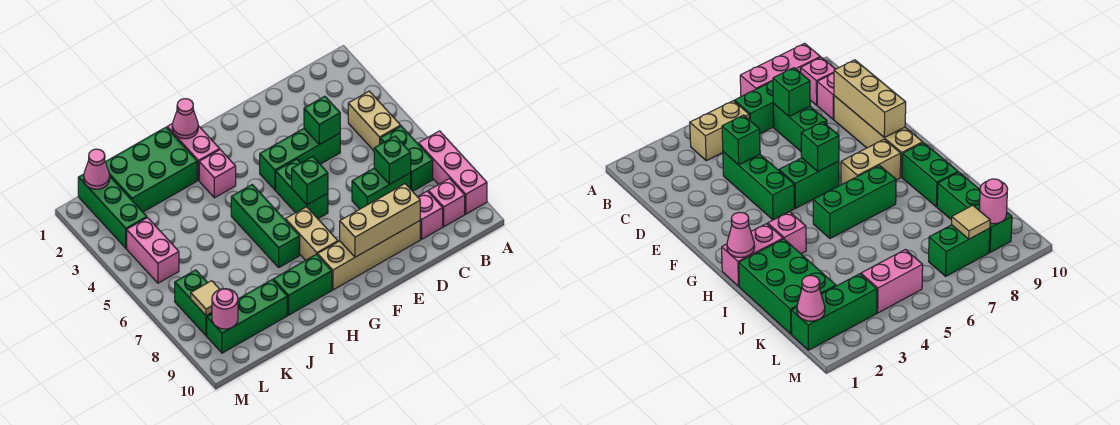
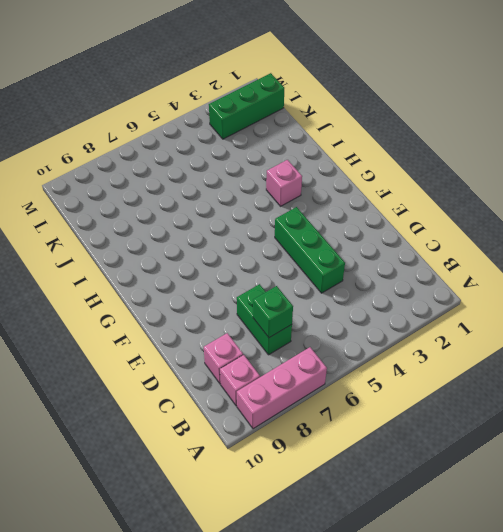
none -> tan brick B4:B5 level 1
none -> green brick B6:B7 level 1
none -> tan brick D9:G9 level 1

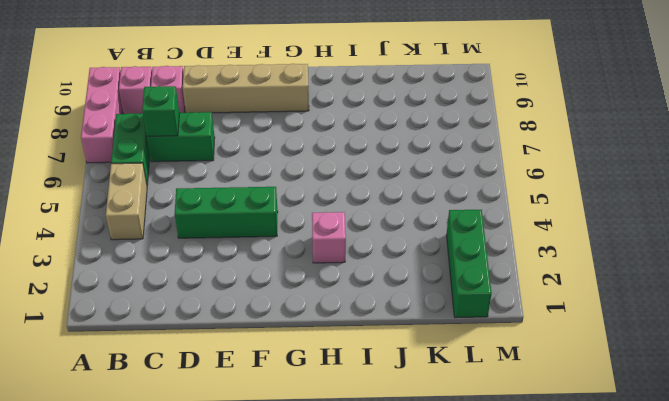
none -> green brick F5:F6 level 1
none -> tan brick G7:G8 level 1
none -> pink brick H1:H2 level 1

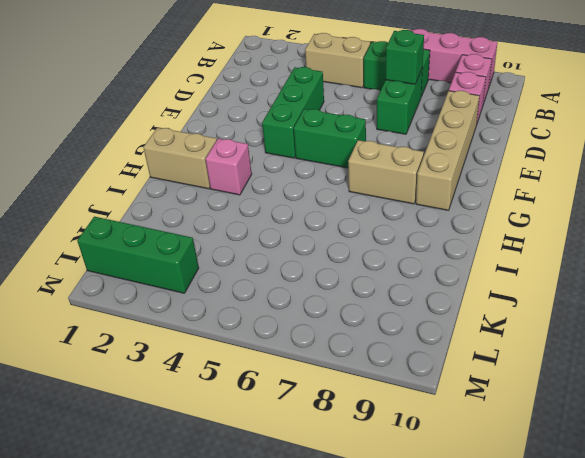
tan brick H1:H2 level 1 -> pink brick H1:H2 level 1
none -> green brick H5:H7 level 1
none -> green brick H9:I9 level 1
none -> green brick I1:K2 level 1

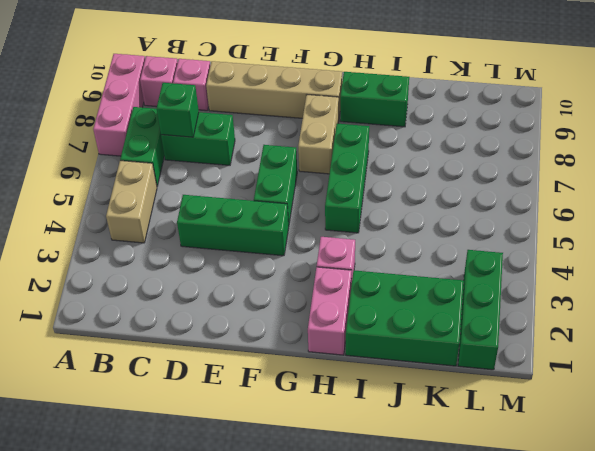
none -> green brick J9:L9 level 1
none -> pink brick L4:L5 level 1
none -> green brick L7:L8 level 1

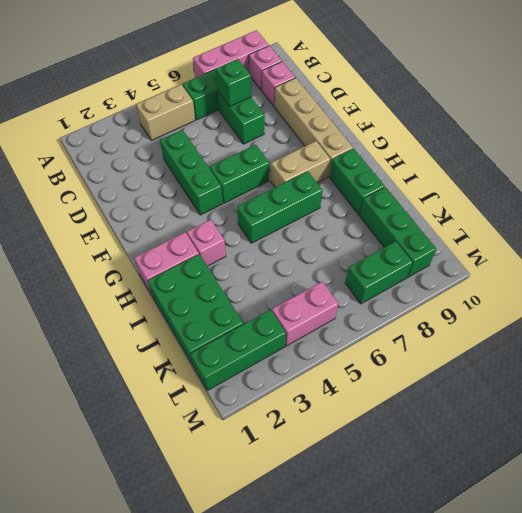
none -> green brick D4 level 2
none -> tan brick D9:F9 level 2
none -> green brick F6 level 2

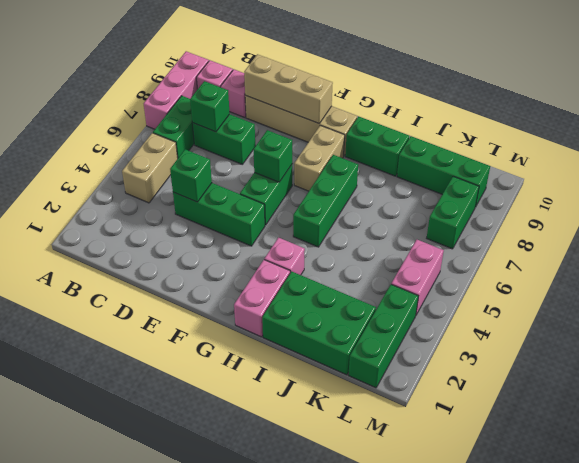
none -> pink cone H1 level 2
none -> pink cone L1 level 2
none -> tan tile L8 level 2

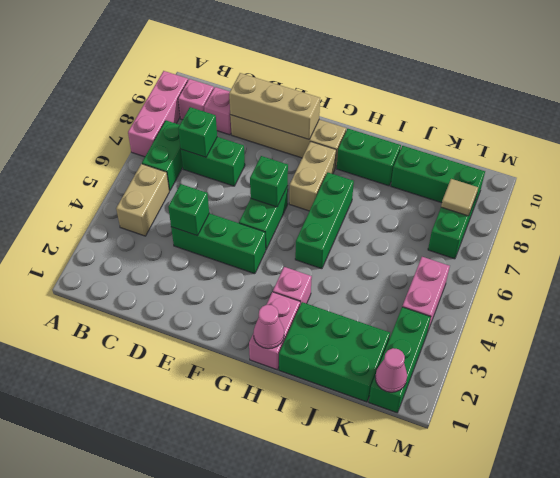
none -> pink round brick L9 level 2

